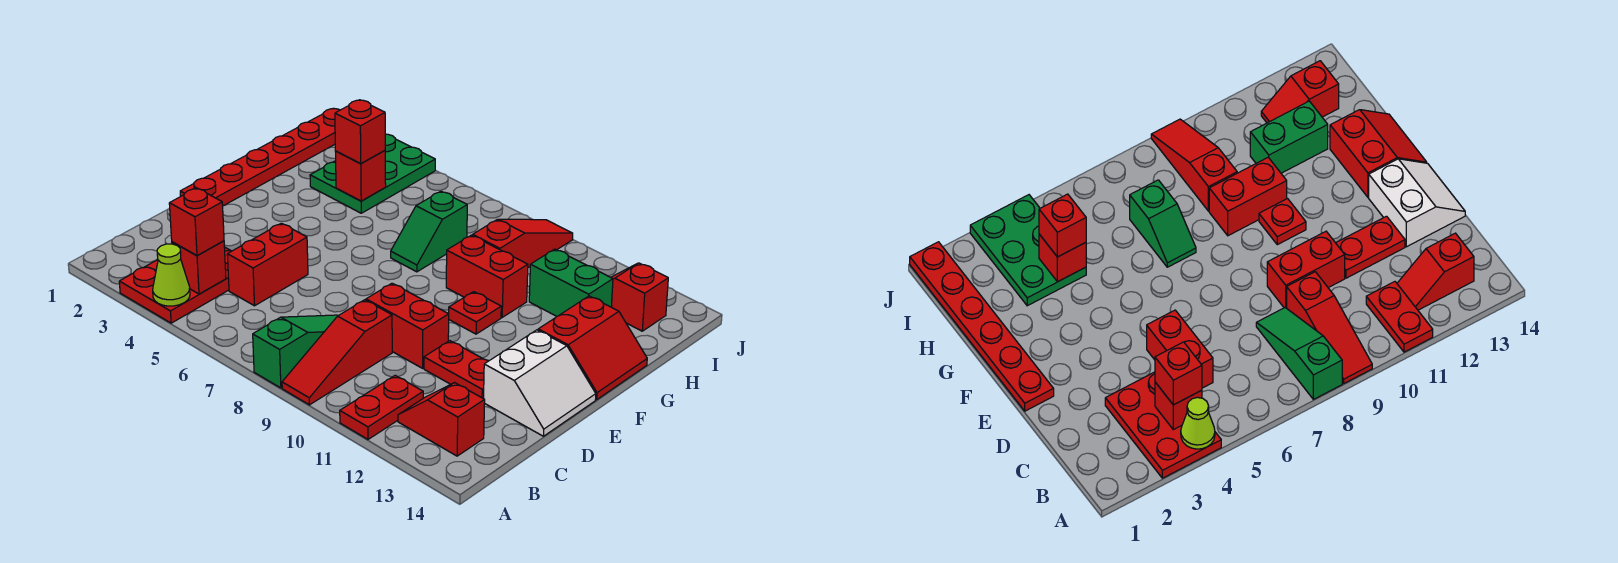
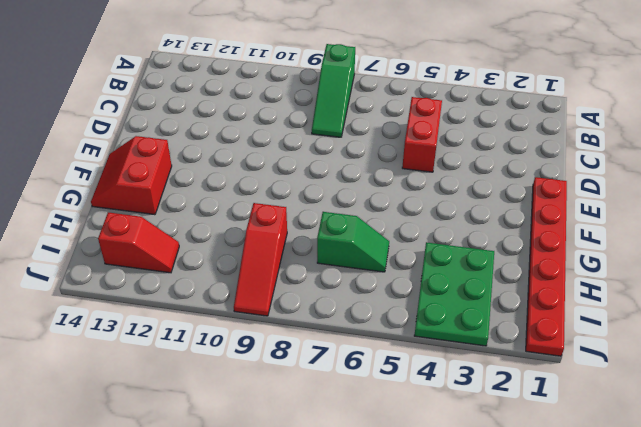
green slope H6:H7 level 1 top 7 -> green slope G7:H7 level 1 top H
none -> red plate A3:C4 level 1
none -> red slope A9:C9 level 1 top C
none -> red plate A11:B11 level 1

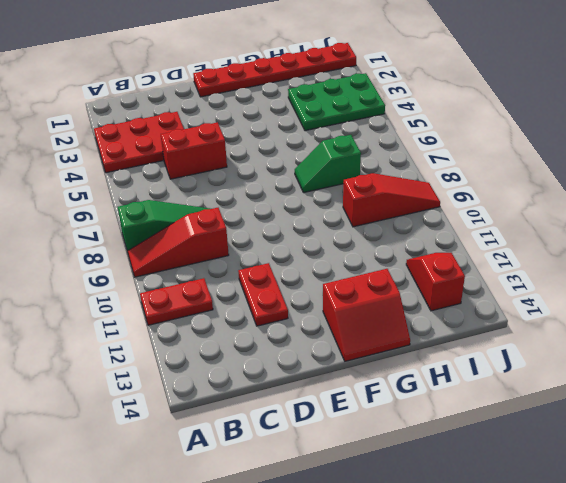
none -> red slope B12:B13 level 1 top 13
none -> red brick D9:D10 level 1
none -> white slope D13:E14 level 1 top 13

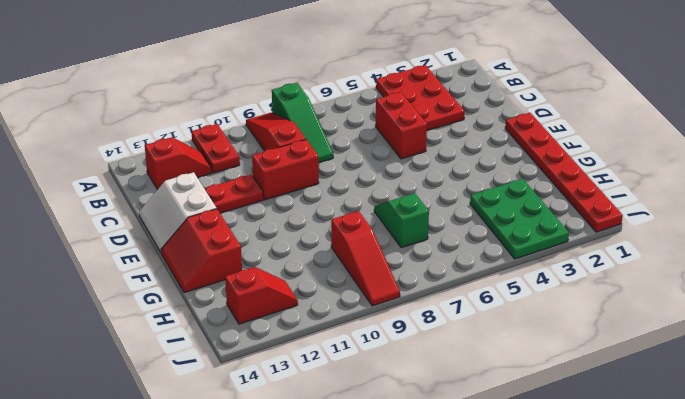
none -> red plate F10 level 1
none -> red brick G9:G10 level 1
none -> green brick H11:H12 level 1

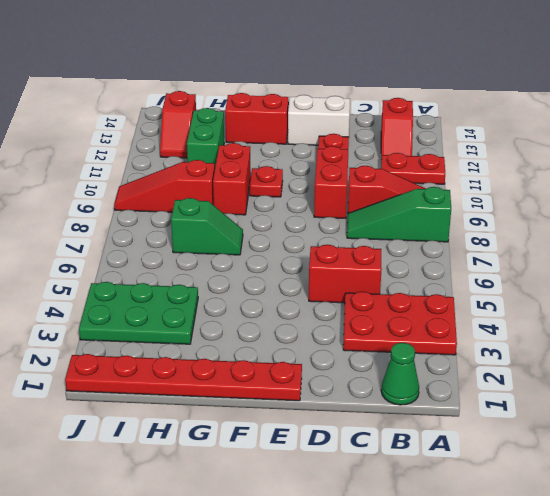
green cone B1 level 1 -> none
none -> lime cone A4 level 2
none -> red brick B4 level 2
none -> red brick H4 level 2

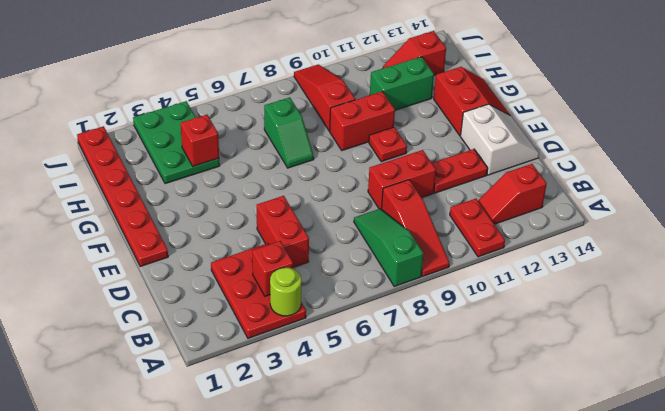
lime round brick A4 level 2 -> lime cone A4 level 2
none -> red brick B4 level 3
none -> red brick H4 level 3

